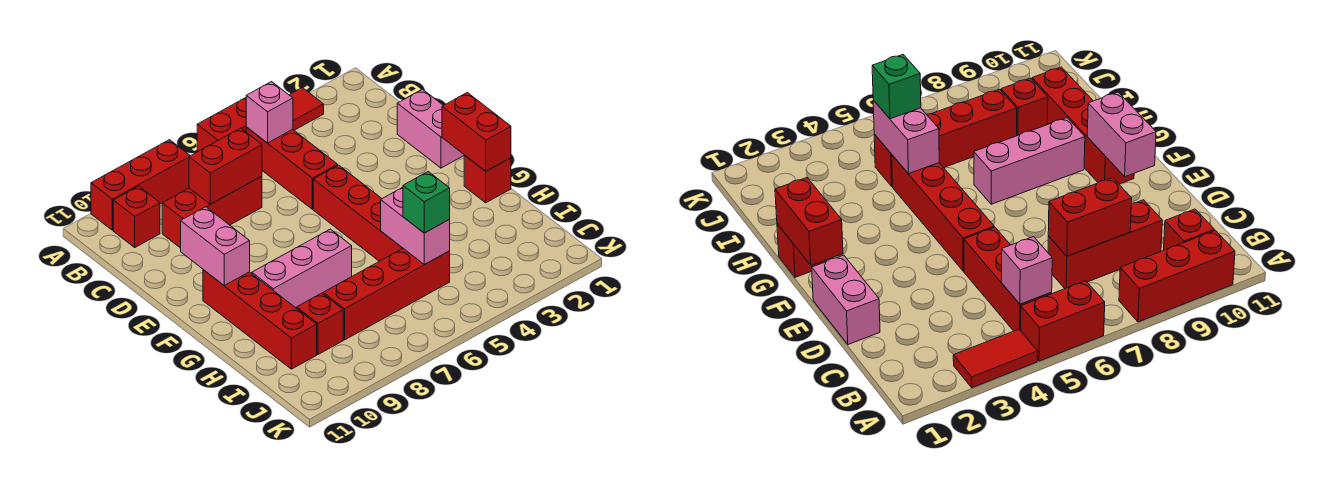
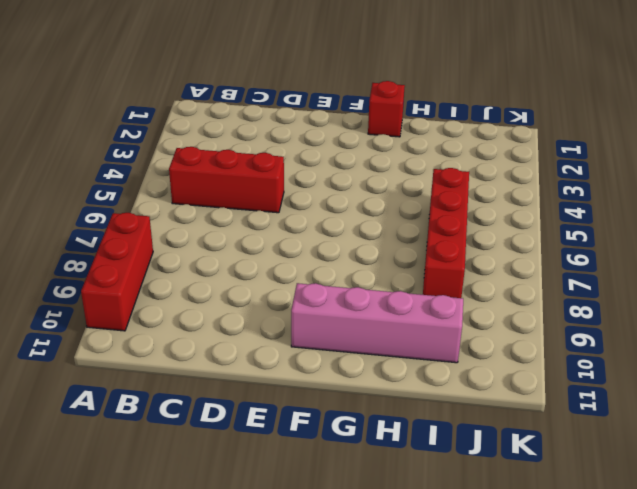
pink brick F10:I10 level 1 -> red brick F10:I10 level 1
none -> red tile A3:A4 level 1
none -> red brick A5:A6 level 1
none -> red brick B10 level 1

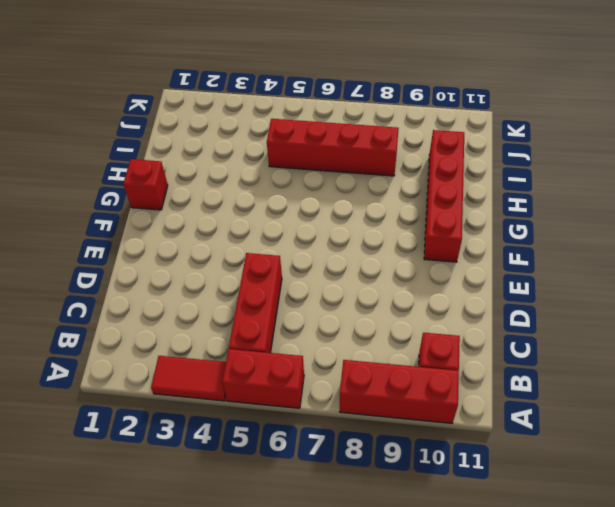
none -> red brick C7:C9 level 1
none -> pink brick D1:E1 level 1
none -> red brick E5:H5 level 1

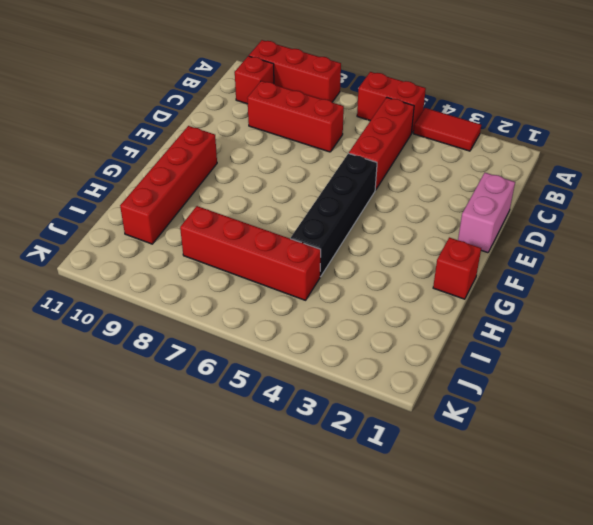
black brick E5:H5 level 1 -> red brick E5:H5 level 1
none -> pink brick G7:G9 level 1
none -> red brick I9 level 1
none -> pink brick B5 level 2

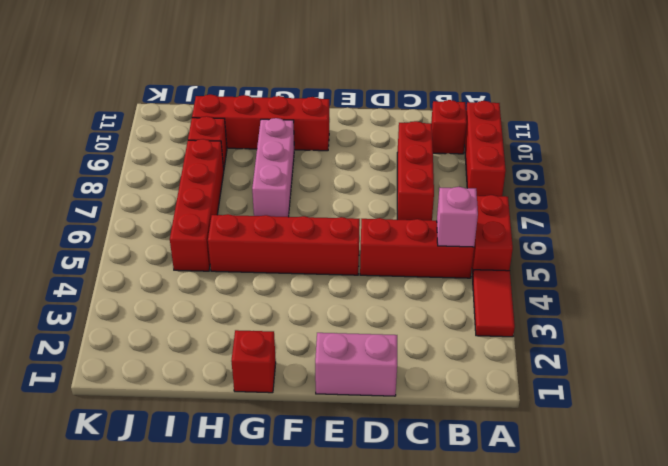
none -> red brick C7:C8 level 2
none -> pink brick E10:F10 level 2
none -> red brick F1:G1 level 2

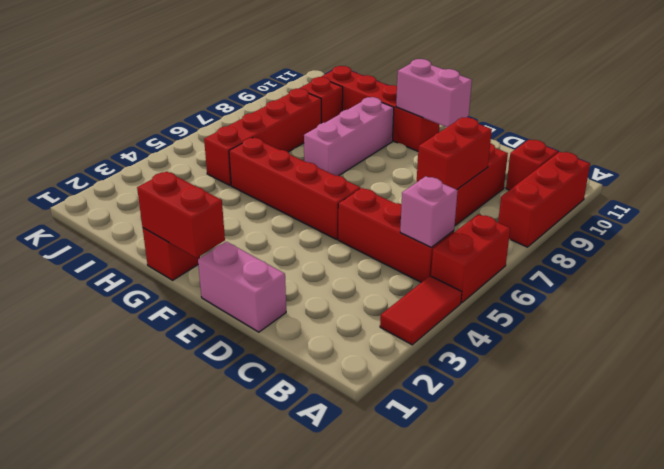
none -> pink brick H5:I5 level 2
none -> green brick I5 level 3

